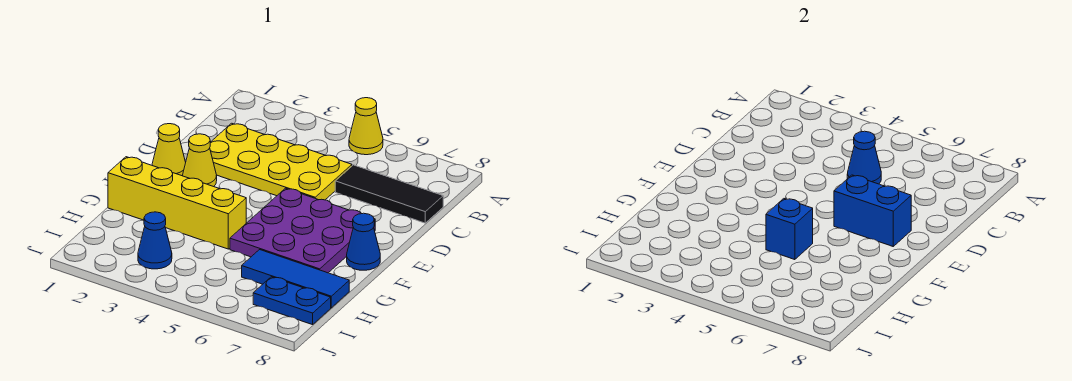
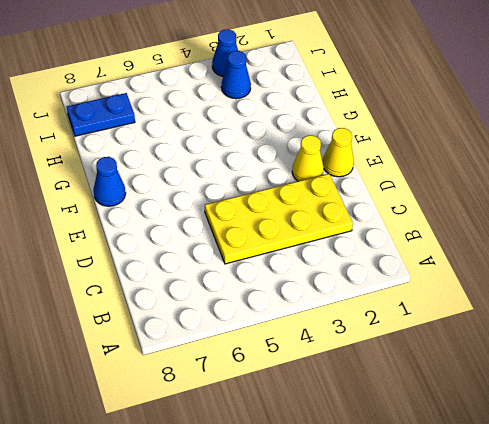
blue cone J3 level 1 -> blue cone C5 level 2
none -> yellow cone A5 level 1
none -> black tile C6:C8 level 1
none -> purple plate E5:G7 level 1

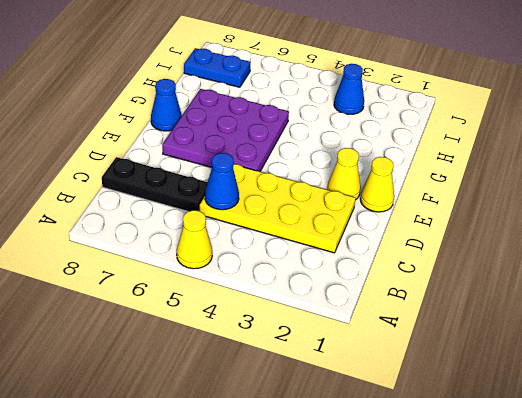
black plate C6:C8 level 1 -> black tile C6:C8 level 1
none -> yellow brick G1:G4 level 1
none -> blue tile H6:H8 level 1
none -> blue brick E6:E7 level 2

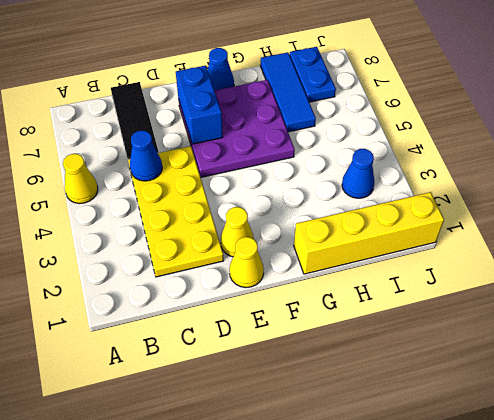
yellow brick G1:J1 level 1 -> yellow brick G1:G4 level 1
none -> blue brick G5 level 2

